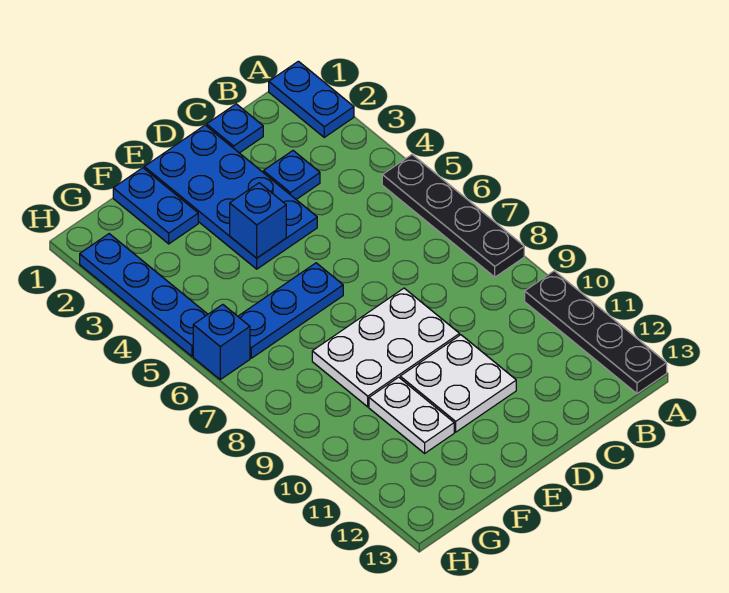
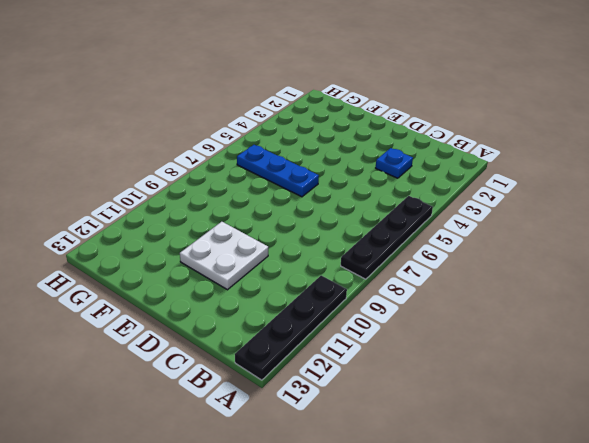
none -> blue plate A1:A2 level 1
none -> blue plate C1 level 1
none -> blue plate D1:E4 level 1

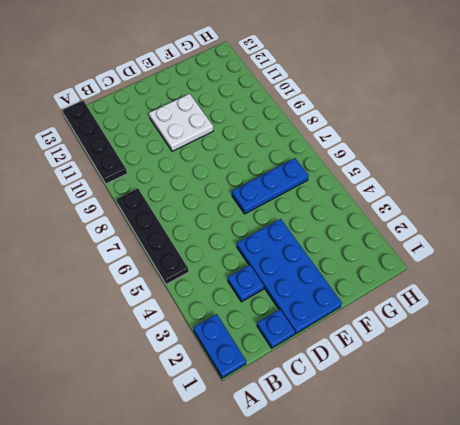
none -> white plate D8:F9 level 1
none -> blue plate F1:F2 level 1
none -> white plate F10:F11 level 1

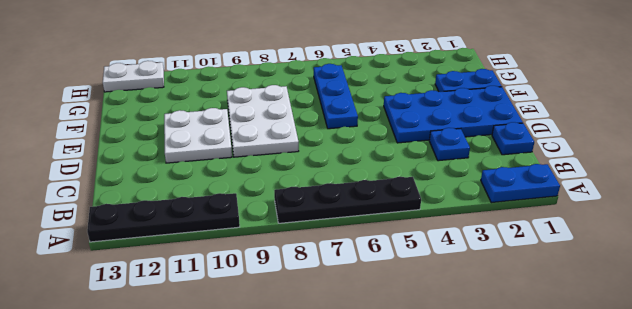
white plate H12:H13 level 1 -> white plate F10:F11 level 1
none -> blue plate H2:H5 level 1
none -> blue brick H6 level 1
none -> blue brick E4 level 2

